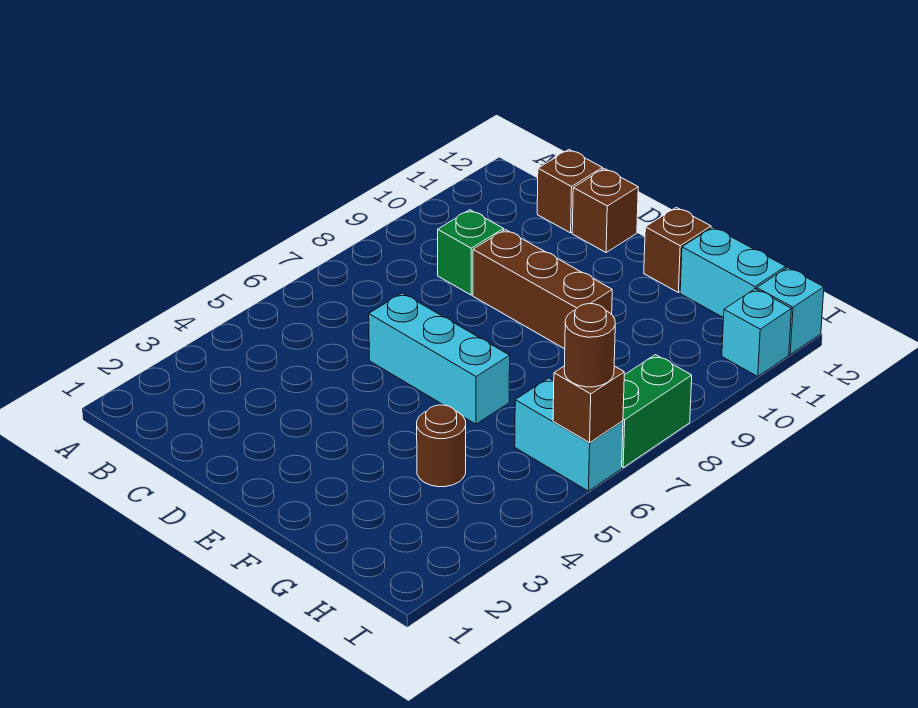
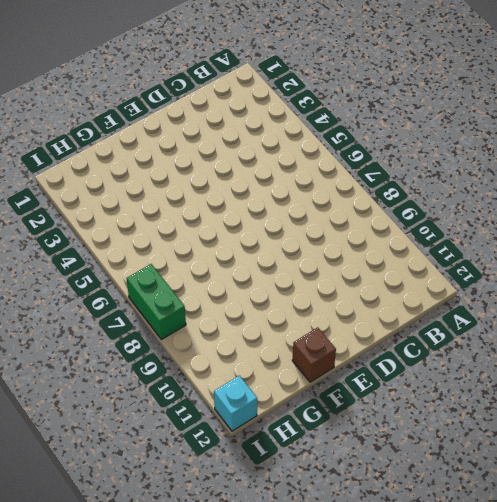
none -> green brick C9 level 1
none -> brown brick C12 level 1
none -> cyan brick D6:F6 level 1

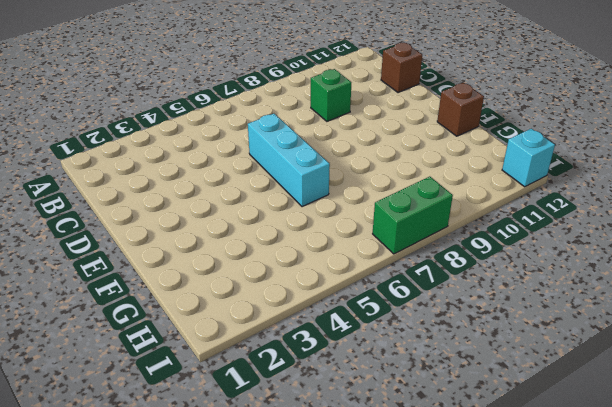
none -> brown brick D9:F9 level 1
none -> brown brick D12 level 1
none -> brown round brick G4 level 1

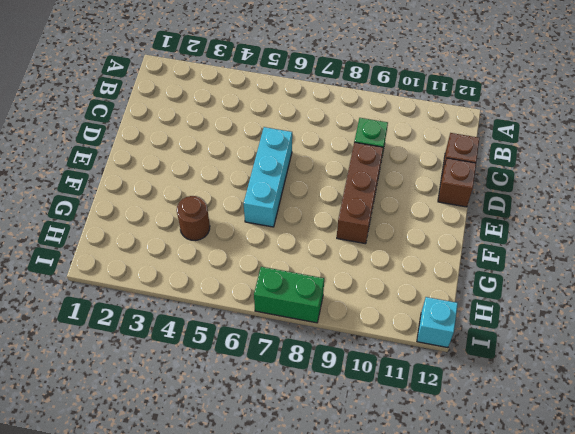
none -> brown brick F12 level 1
none -> cyan brick G12:H12 level 1
none -> cyan brick H6:I6 level 1

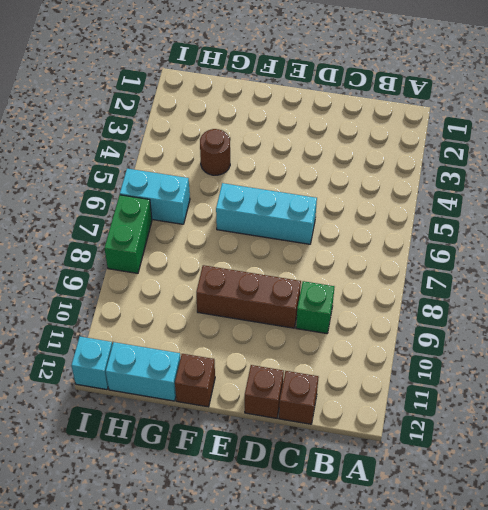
none -> cyan brick I11 level 1
none -> brown brick I6 level 2
none -> brown round brick I6 level 3

